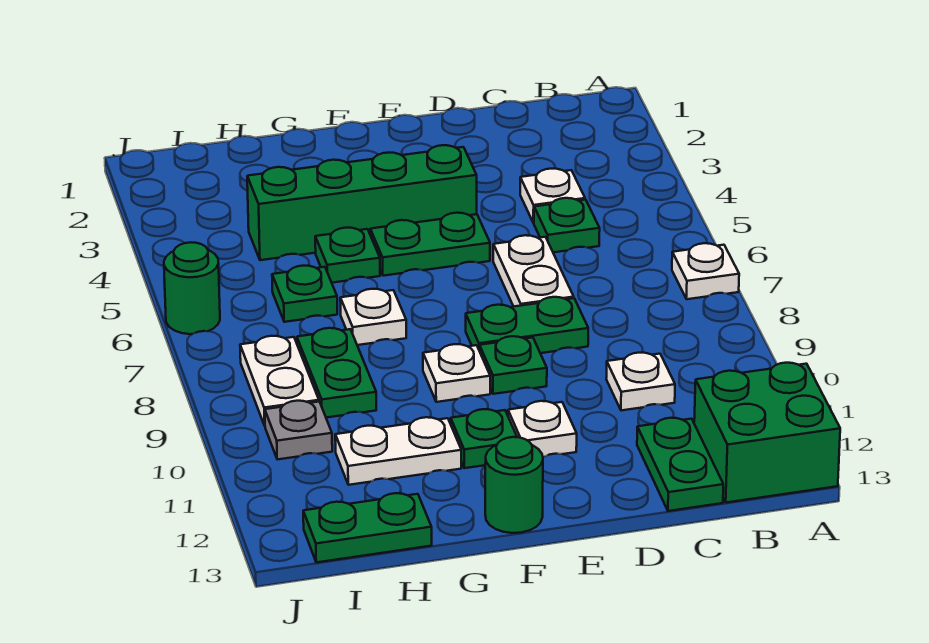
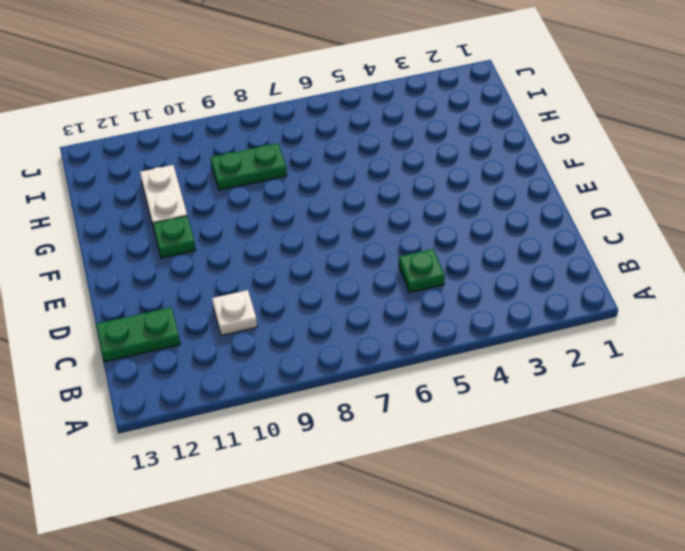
none -> white plate A7 level 1
none -> green brick A12:B13 level 1
none -> white plate C4 level 1

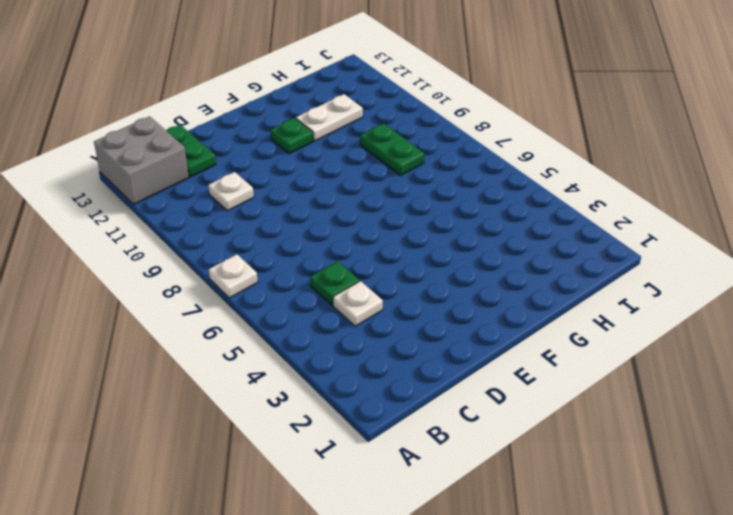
grey brick A12:B13 level 1 -> green brick A12:B13 level 1
none -> white plate D6:D7 level 1
none -> green plate D8:E8 level 1
none -> green brick E4:H4 level 1

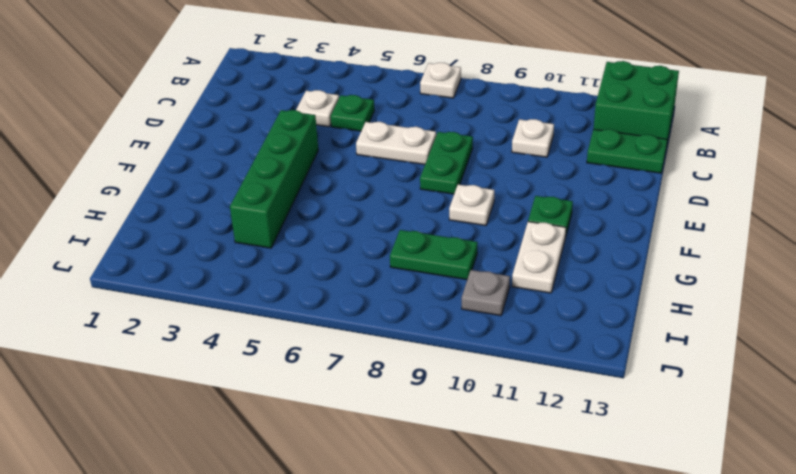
none -> green plate E5:F5 level 1
none -> green plate E9 level 1
none -> white plate E11 level 1

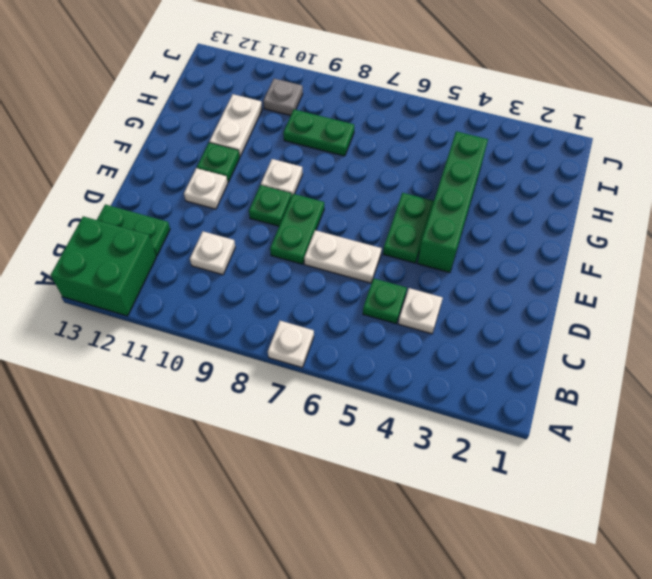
none -> green round brick F13 level 1
none -> green plate G5 level 1
none -> white plate G7 level 1

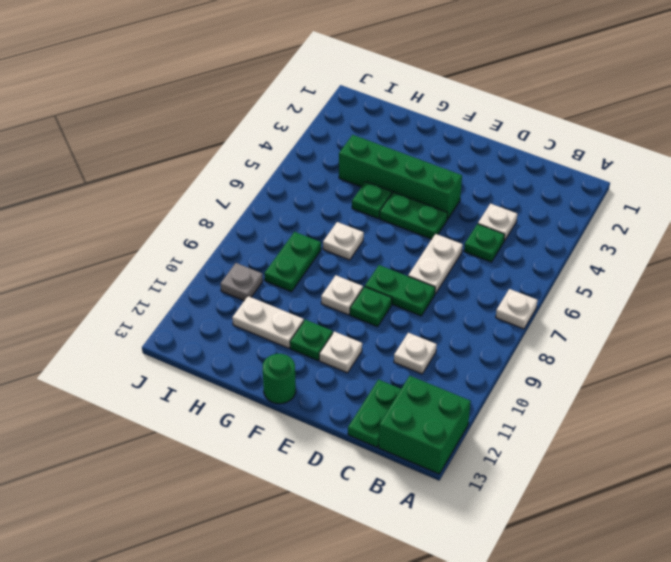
none -> green plate H6 level 1
none -> green plate H13:I13 level 1
none -> white plate I8:I9 level 1

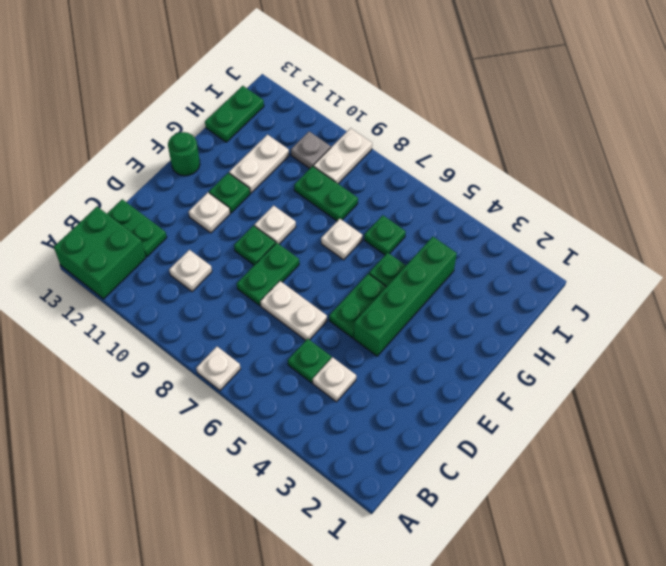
white plate I9:J9 level 1 -> white plate I8:I9 level 1
none -> green round brick J6 level 1

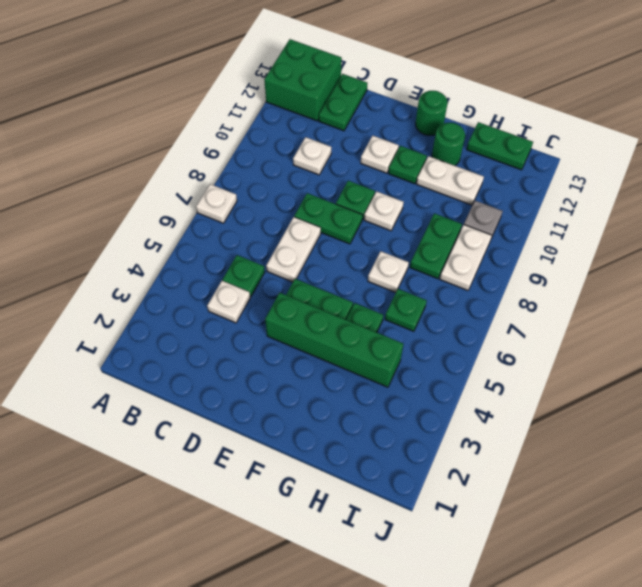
green round brick G12 level 1 -> green round brick J6 level 1

